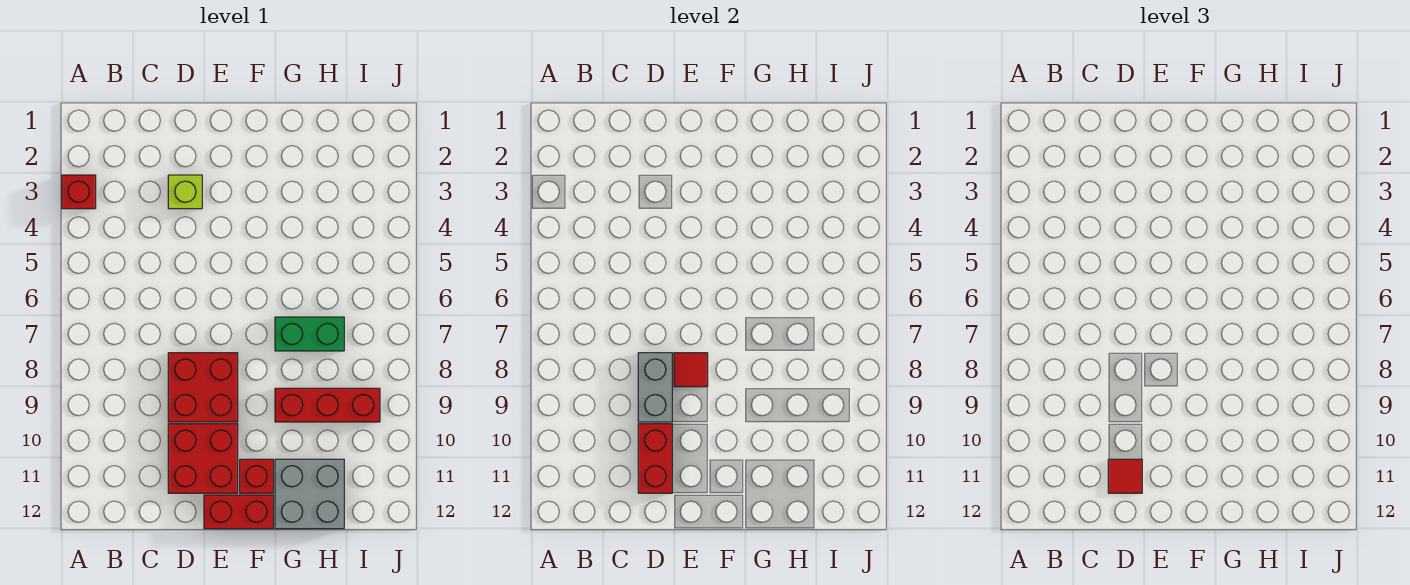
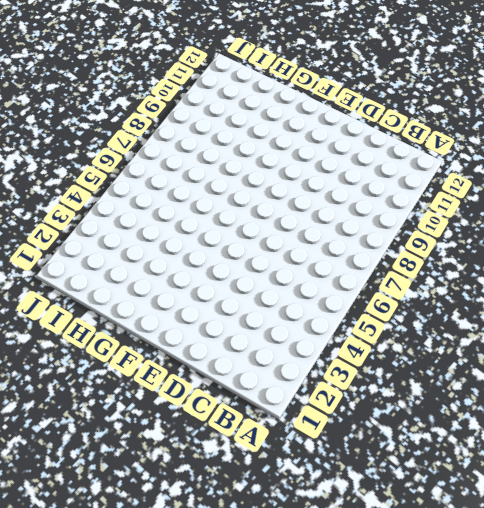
none -> red brick A3 level 1
none -> lime brick D3 level 1
none -> red brick D8:E9 level 1

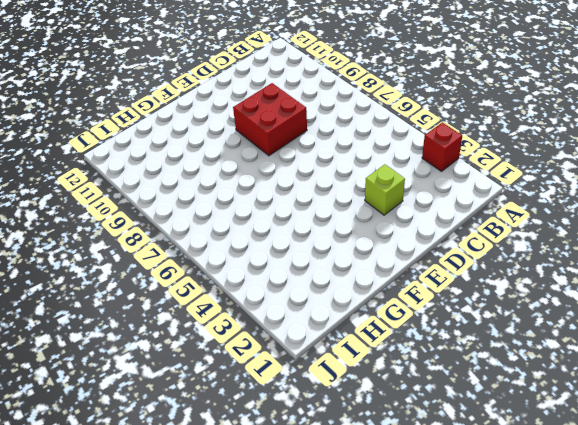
none -> red brick D10:E11 level 1
none -> red brick E12:F12 level 1
none -> red brick F11 level 1

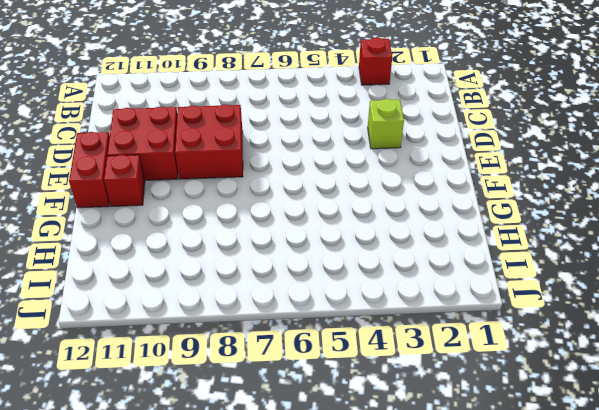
none -> green brick G7:H7 level 1
none -> red brick G9:I9 level 1
none -> grey brick G11:H12 level 1

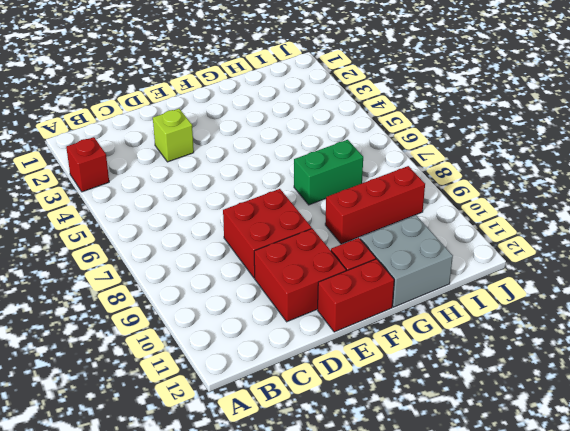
none -> grey brick D8:D9 level 2
none -> red brick D10:D11 level 2
none -> red tile E8 level 2

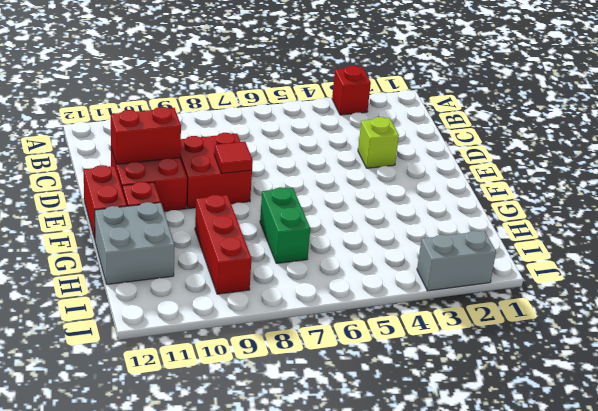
grey brick J2:J3 level 1 -> grey brick D8:D9 level 2
none -> red tile D11 level 3

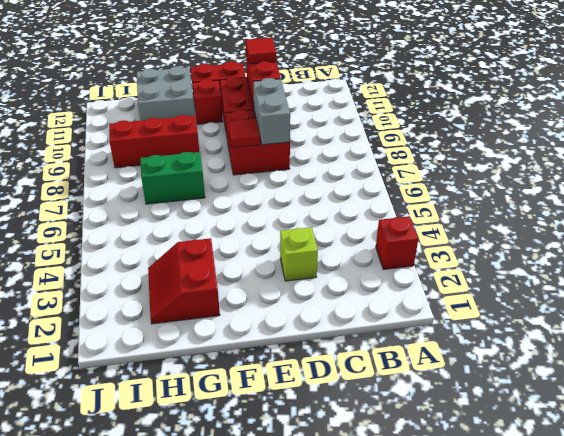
red slope G2:H3 level 1 top G -> none

